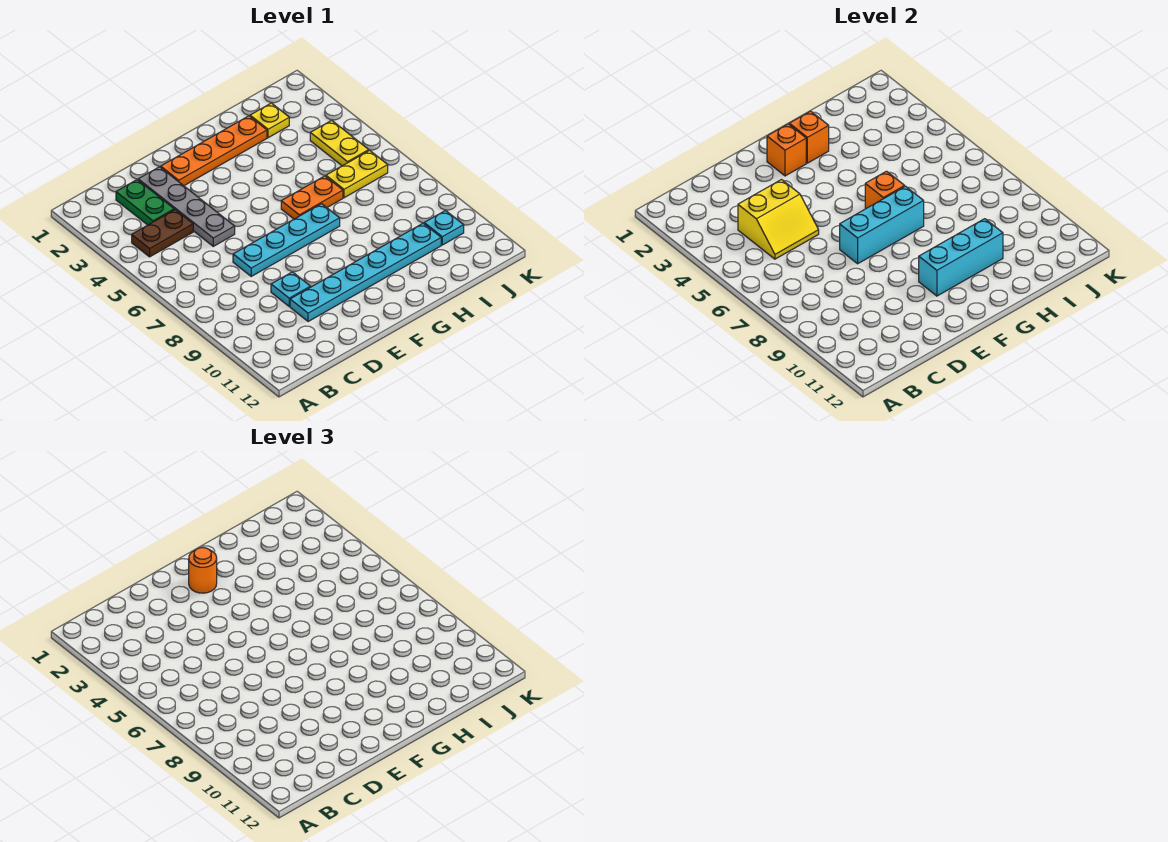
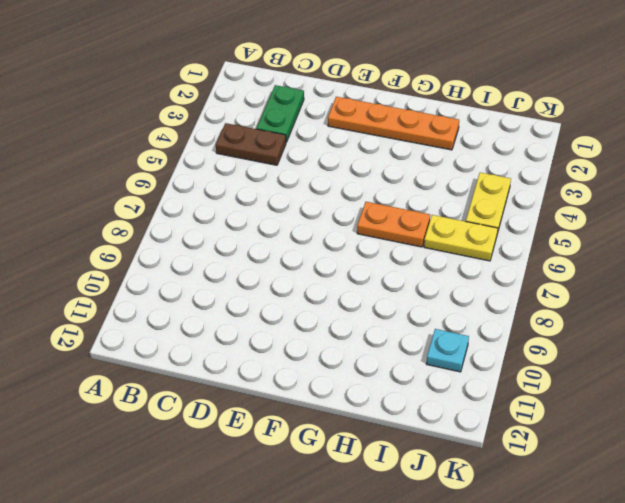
none -> grey plate D2:D5 level 1
none -> cyan plate D7:G7 level 1
none -> cyan plate D9 level 1

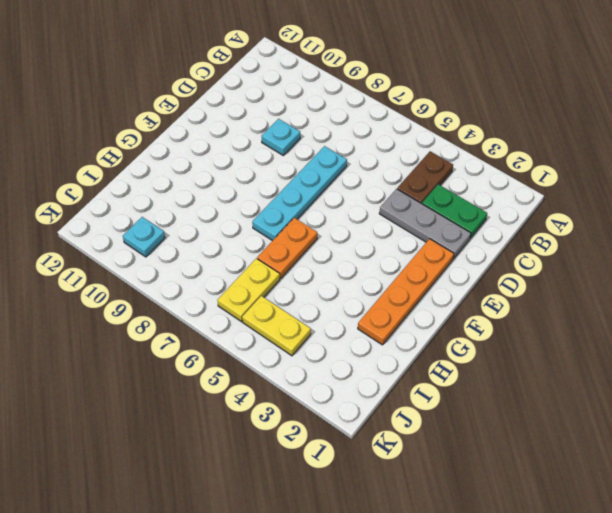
grey plate D2:D4 level 1 -> grey plate D2:D5 level 1
none -> cyan plate D10:I10 level 1
none -> yellow plate I2 level 1
none -> yellow slope C4:D5 level 2 top 4

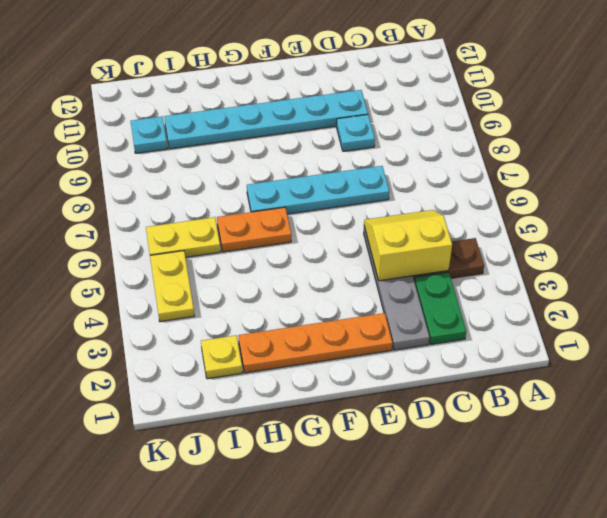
none -> cyan brick E7:G7 level 2
none -> orange brick F2 level 2
none -> cyan brick F10:H10 level 2

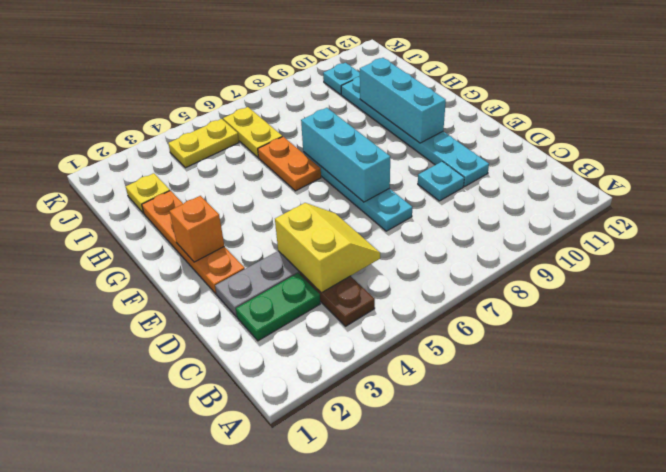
none -> orange brick G2 level 2
none -> orange brick G6 level 2
none -> orange round brick F2 level 3

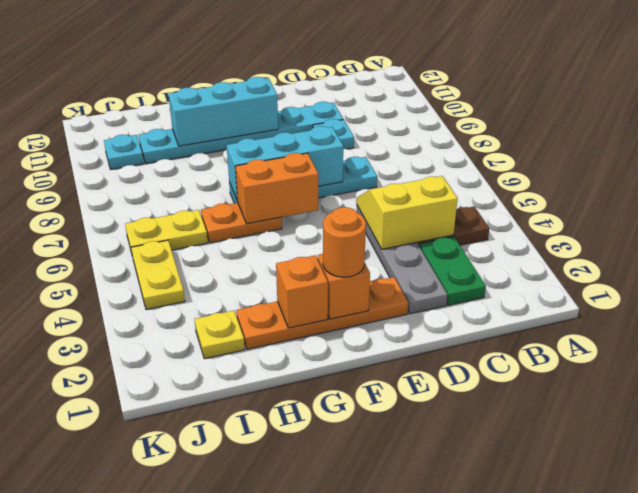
orange brick F6:G6 level 2 -> orange brick G6 level 2

